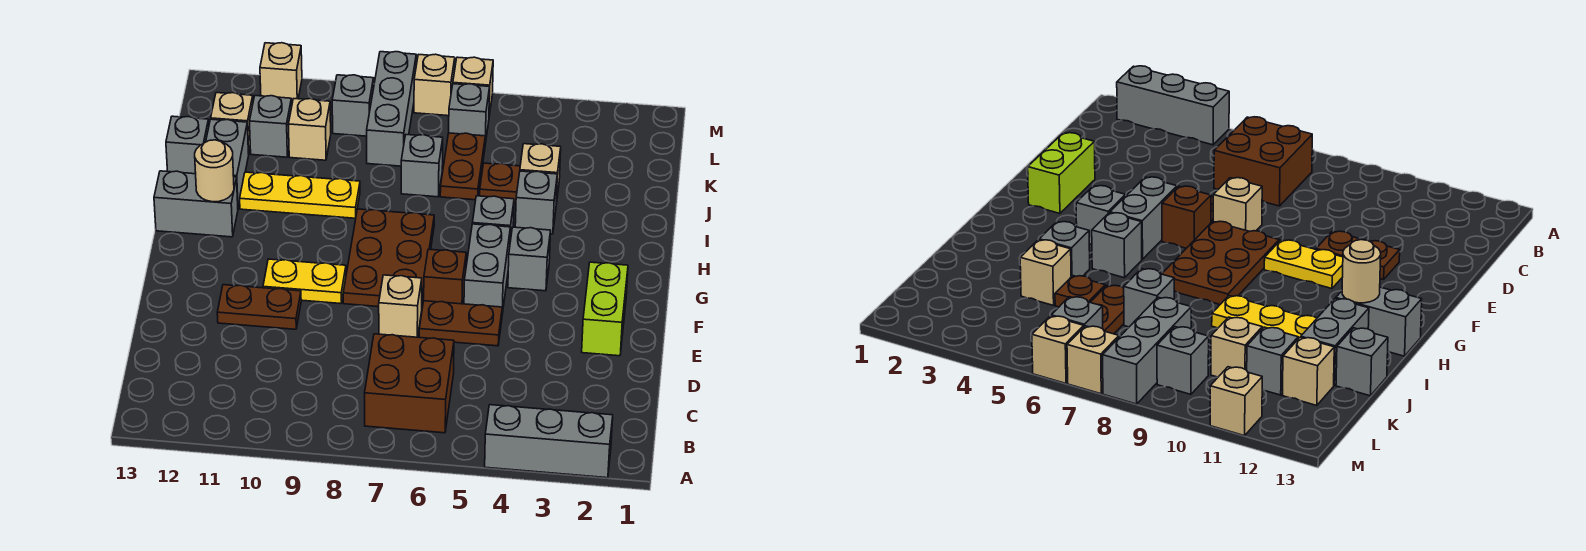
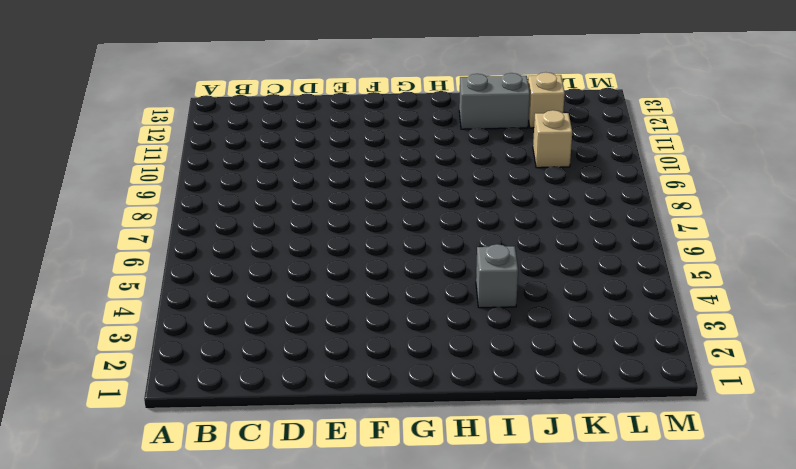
none -> grey brick A2:A4 level 1
none -> brown brick B6:C7 level 1
none -> lime brick E2:F2 level 1
none -> brown plate E5:E6 level 1

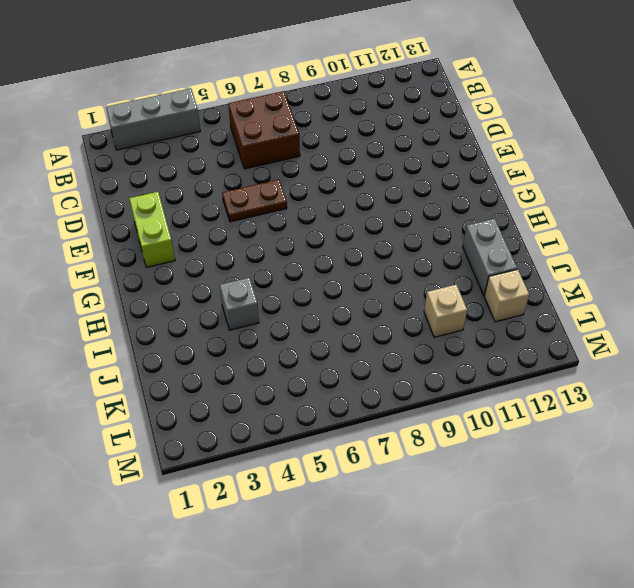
none -> tan brick E7 level 1
none -> brown plate E10:E11 level 1
none -> grey brick F5:G5 level 1
none -> brown brick F6 level 1

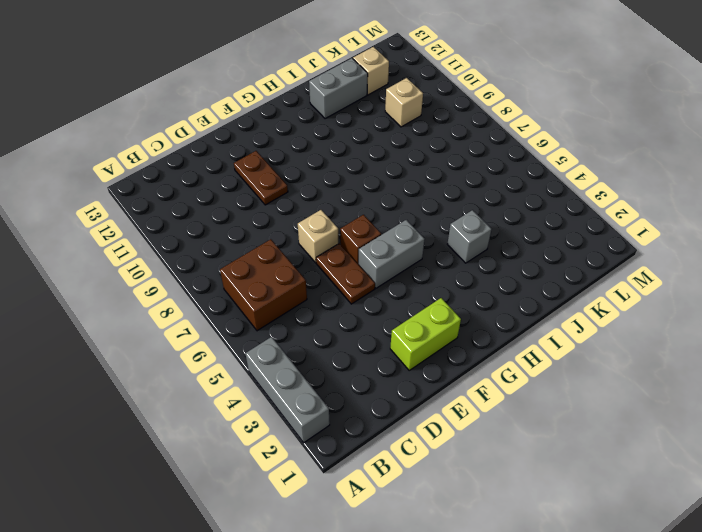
none -> brown plate F7:H8 level 1
none -> yellow plate F9:F10 level 1
none -> grey brick G4 level 1
none -> grey brick H5 level 1

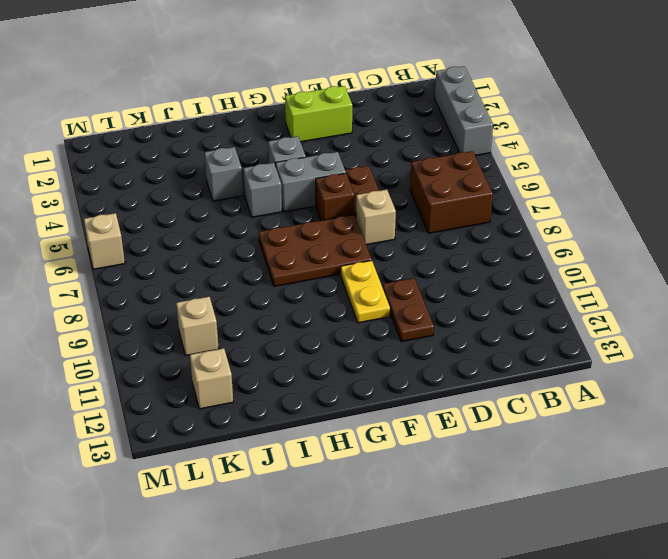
none -> grey brick H12:H13 level 1
none -> yellow plate I9:I11 level 1
none -> grey brick I12:J12 level 1
none -> tan brick J4 level 1

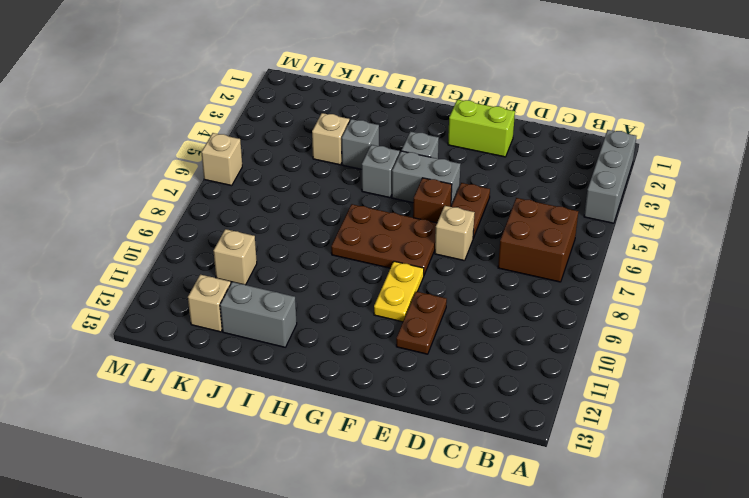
none -> grey brick H12:H13 level 1
none -> yellow plate I9:I11 level 1
none -> brown plate J5 level 1
none -> brown plate J6:K6 level 1

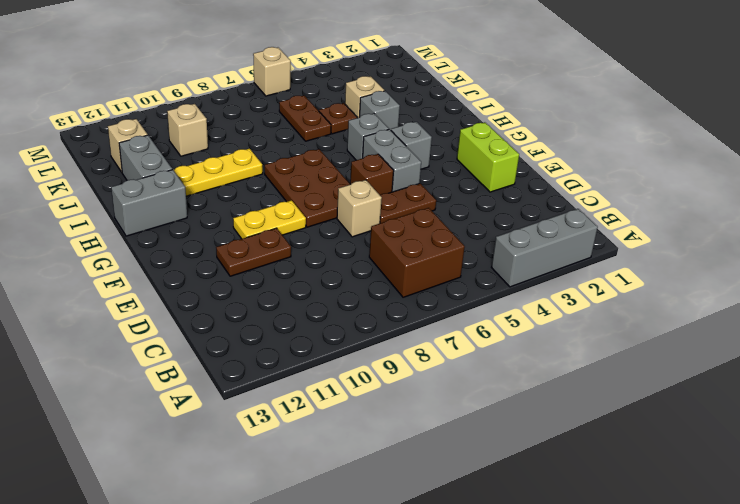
none -> grey brick J7 level 1
none -> grey brick J13 level 1
none -> grey brick K8:M8 level 1
none -> grey brick K11 level 1

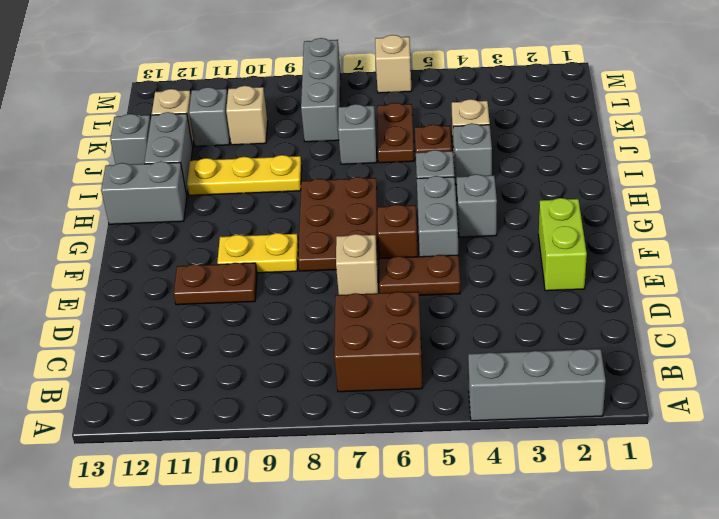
none -> grey brick L6 level 1
none -> grey brick L9 level 1
none -> tan brick M7 level 1
none -> tan brick M11 level 1

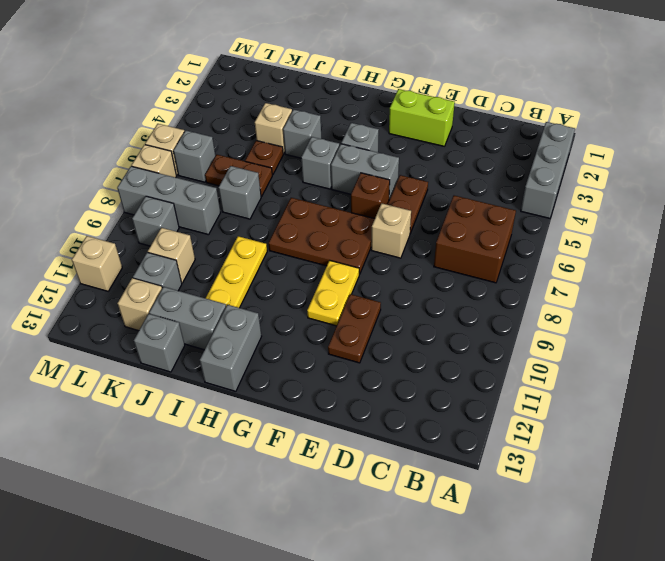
none -> tan round brick H12 level 2

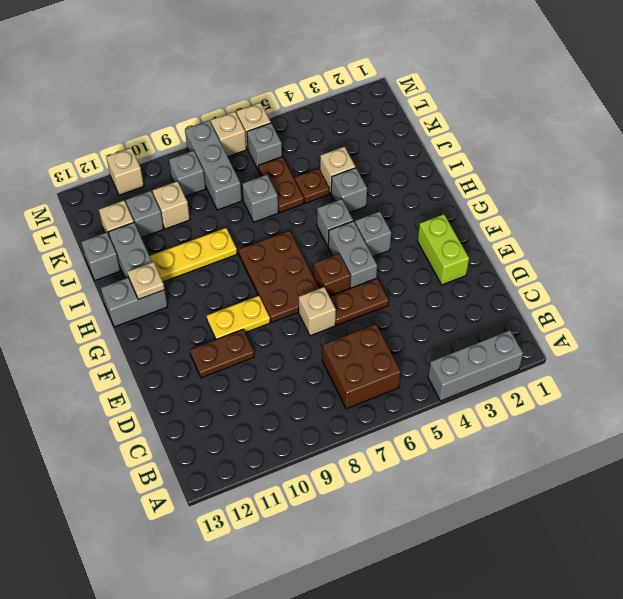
tan plate H12 level 2 -> tan round brick H12 level 2

